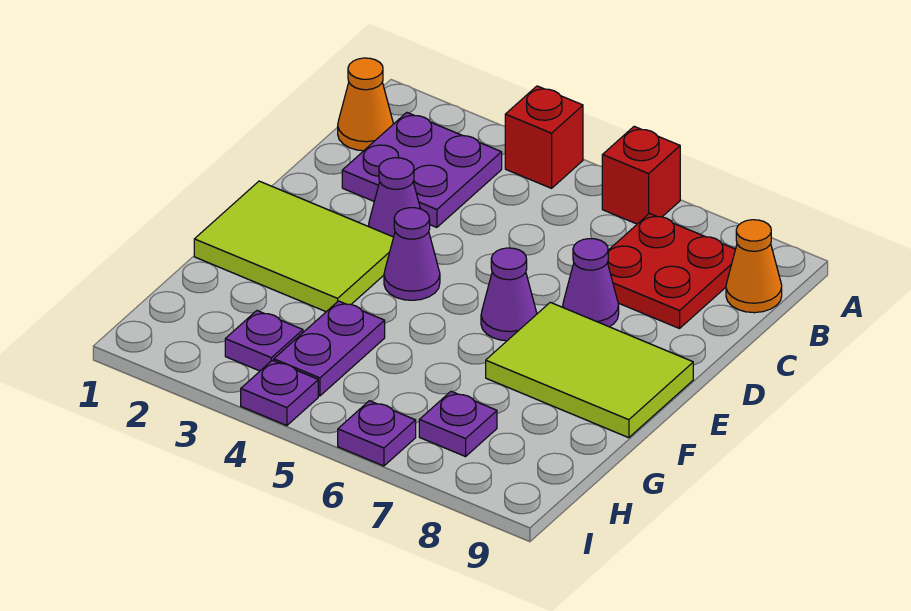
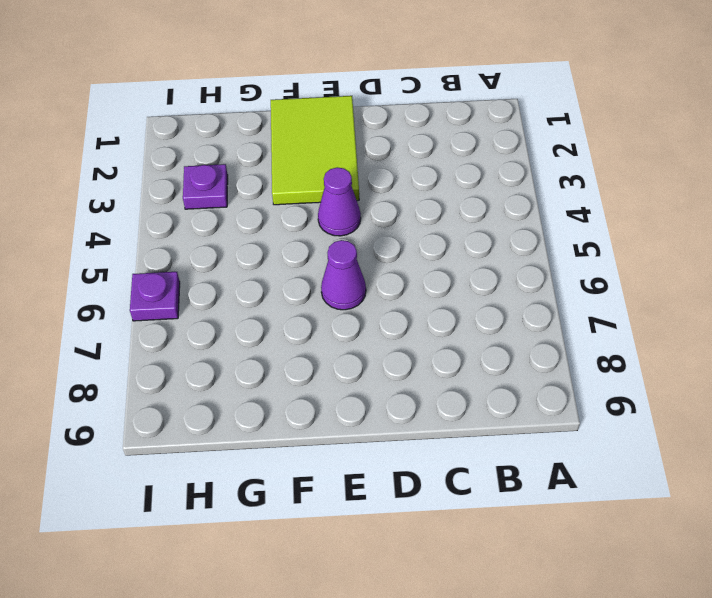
none -> red brick A4 level 1
none -> red brick A6 level 1
none -> orange cone B1 level 1

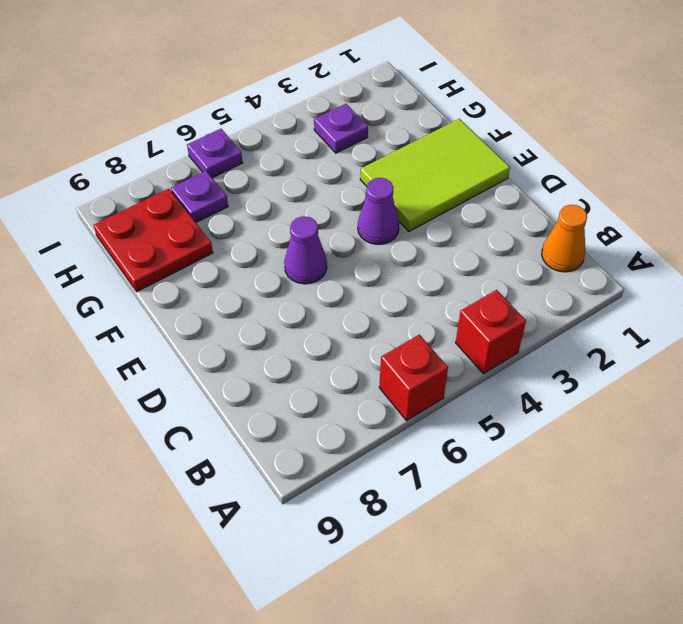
red plate G8:H9 level 1 -> red plate B7:C8 level 1
none -> purple plate B2:C3 level 1
none -> orange cone B9 level 1
none -> purple cone D3 level 1

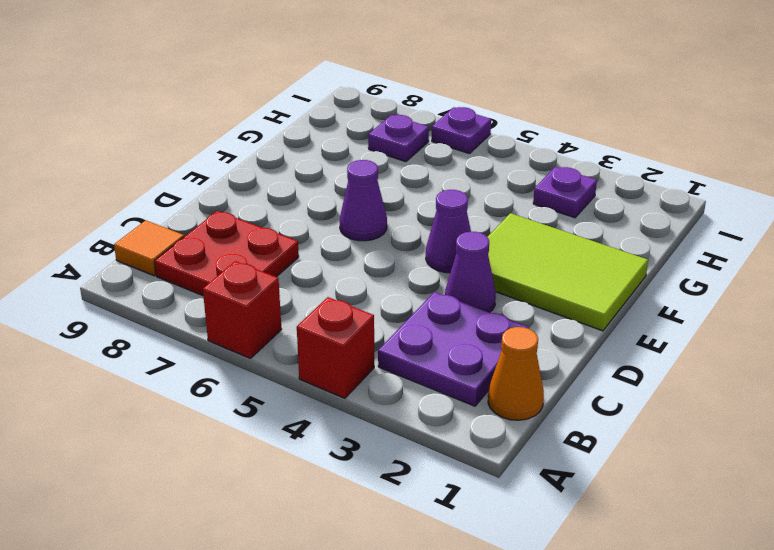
orange tile B9 level 1 -> orange cone B9 level 1
none -> purple cone D7 level 1
none -> lime tile E7:F9 level 1
none -> purple plate G4:H4 level 1

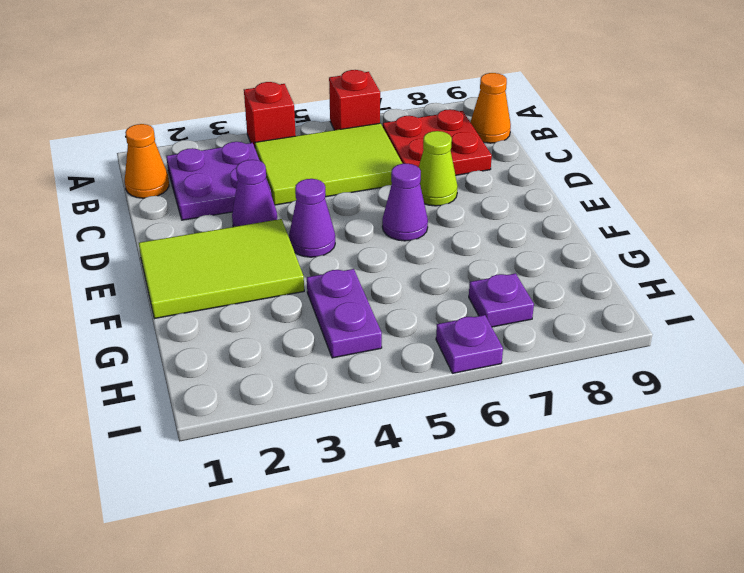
lime tile B4:C6 level 1 -> lime tile E7:F9 level 1
lime cone D7 level 1 -> purple cone D7 level 1
none -> purple plate H3 level 1
none -> purple plate I4 level 1

